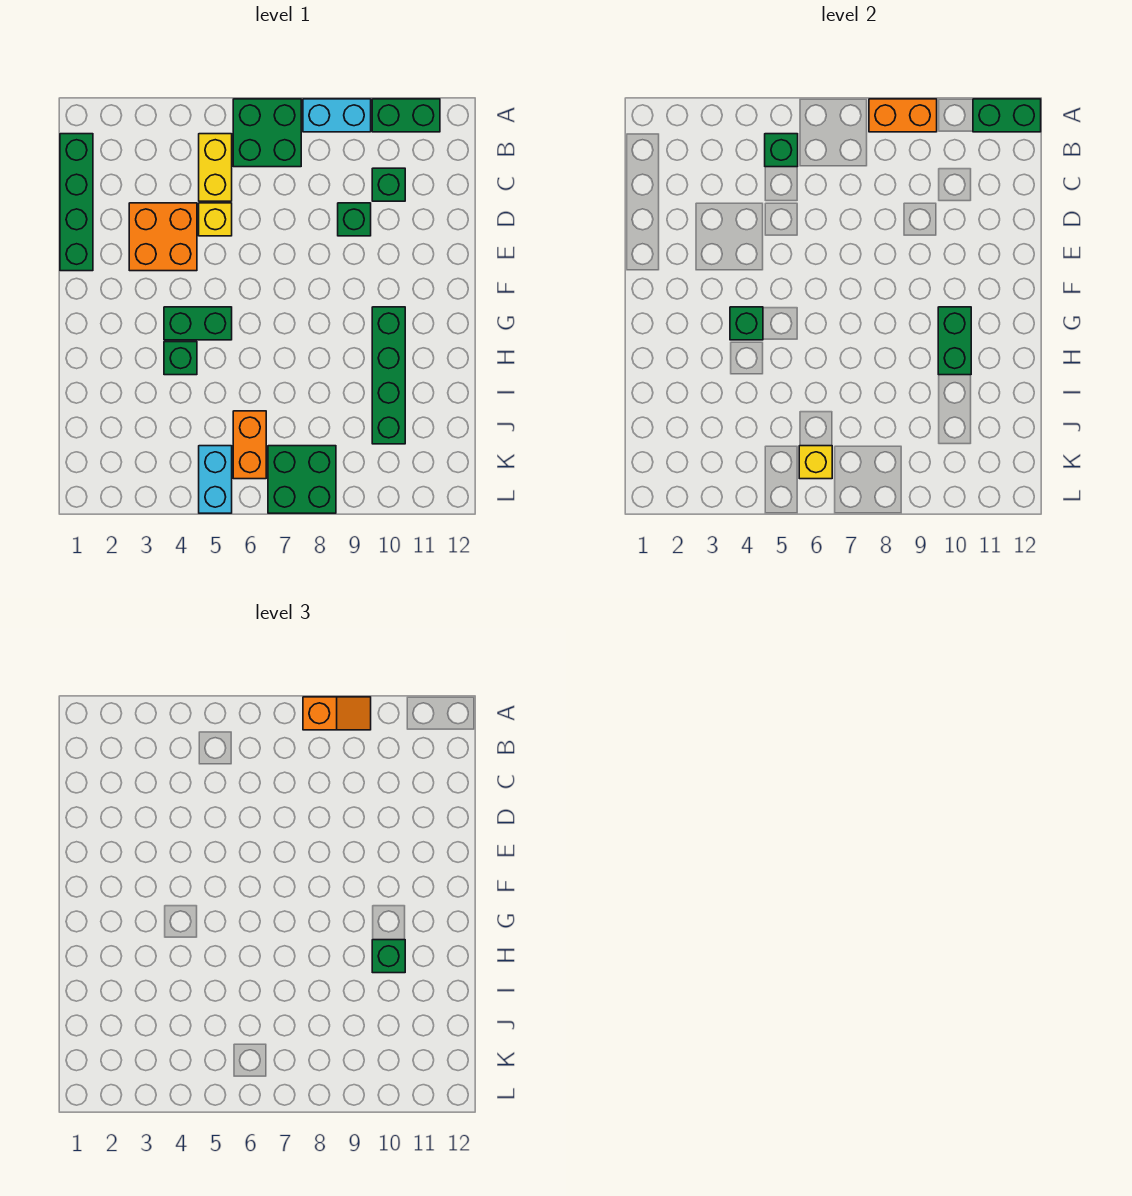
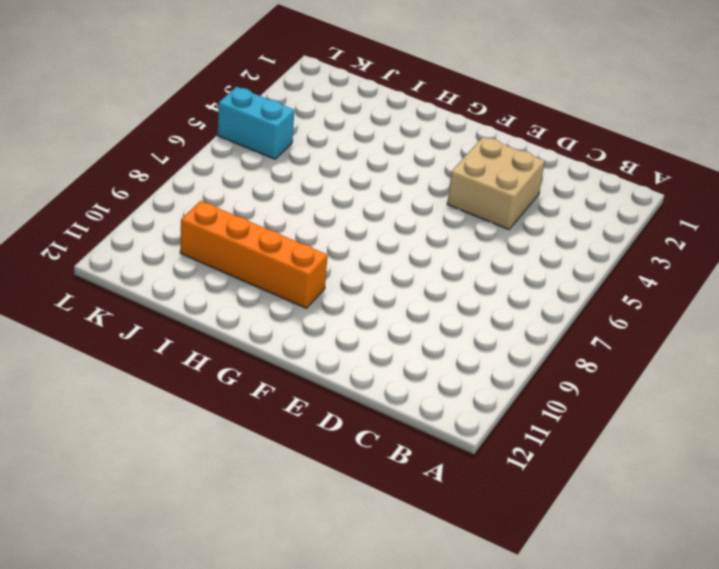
tan brick D3:E4 level 1 -> orange brick D3:E4 level 1
orange brick G10:J10 level 1 -> green brick G10:J10 level 1
none -> green brick A6:B7 level 1
none -> cyan brick A8:A9 level 1
none -> green brick A10:A11 level 1

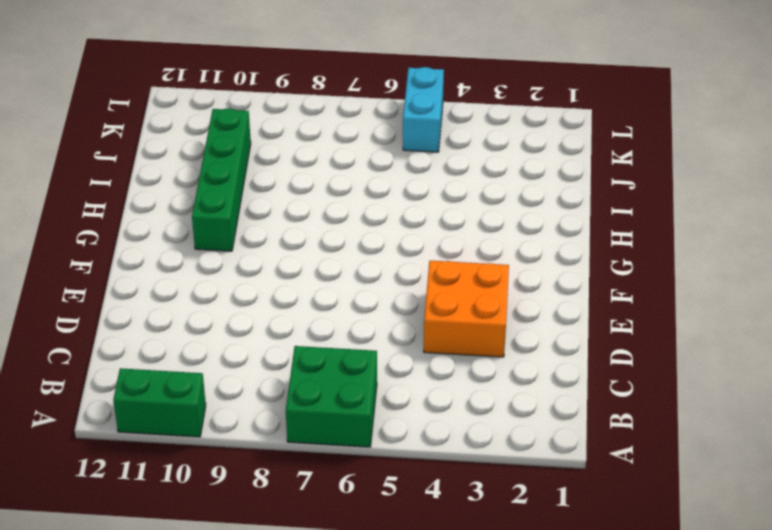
none -> cyan brick A8:A9 level 1
none -> green brick B1:E1 level 1
none -> yellow brick B5:C5 level 1

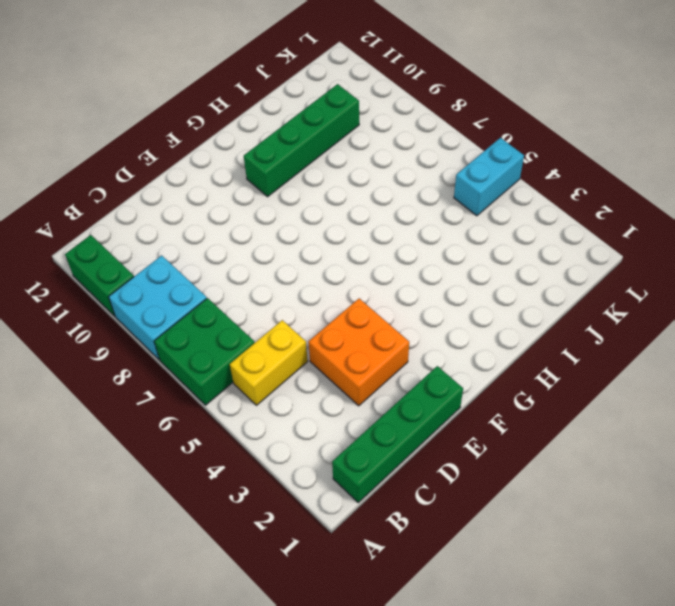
cyan brick A8:B9 level 1 -> cyan brick A8:A9 level 1
none -> green brick C10 level 1
none -> yellow brick D5 level 1
none -> green brick D9 level 1

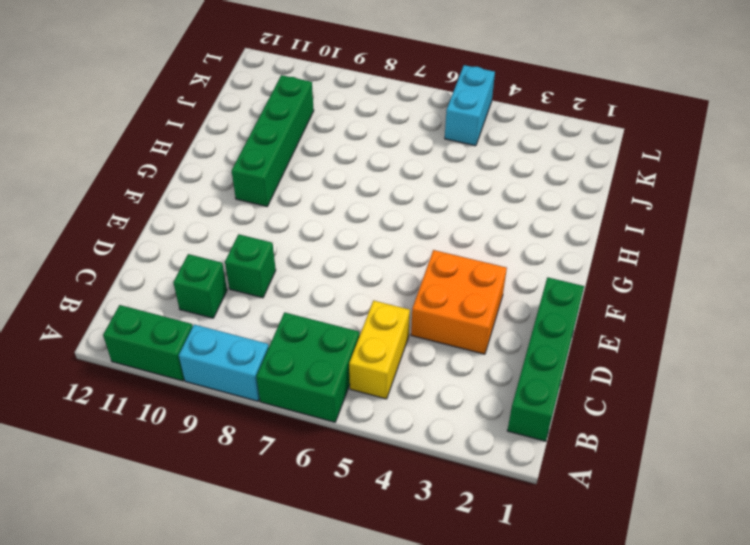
none -> yellow brick D5 level 1
none -> green brick G4:G5 level 1
none -> green brick H4 level 1

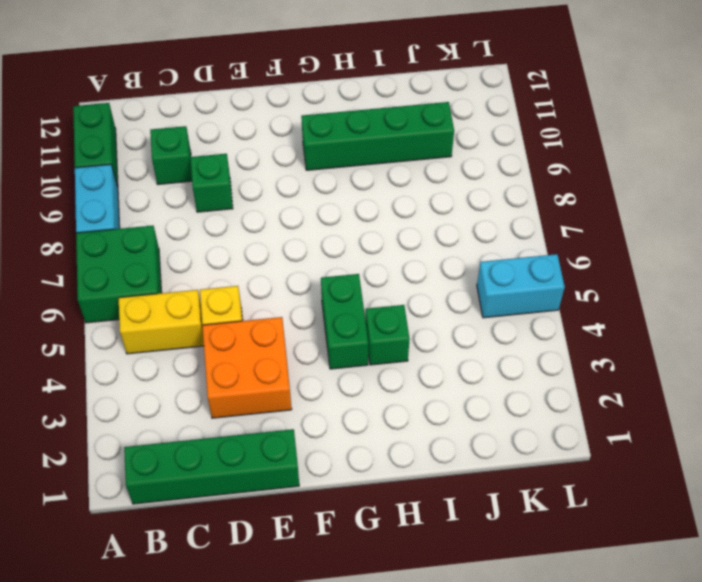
none -> orange brick J6:K6 level 1
none -> green brick K7:L8 level 1
none -> orange brick A8:A9 level 2

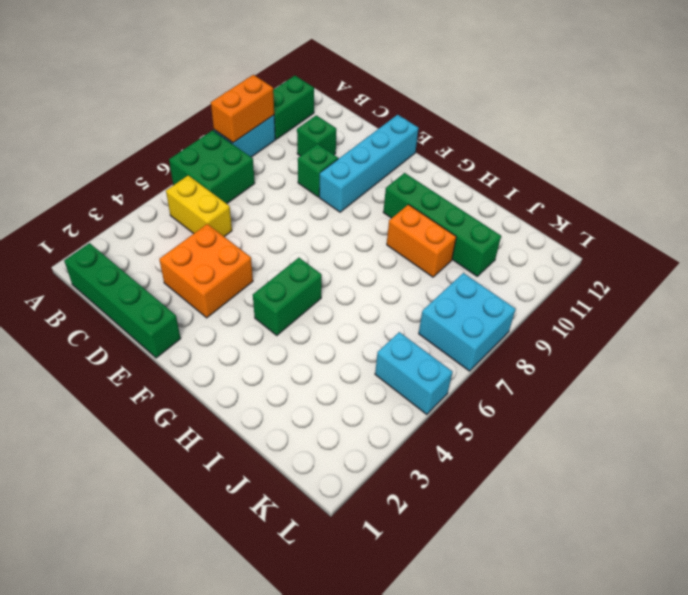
cyan brick E9:E12 level 1 -> none
orange brick H9:I9 level 1 -> orange brick J6:K6 level 1
cyan brick K7:L8 level 1 -> green brick K7:L8 level 1
none -> yellow brick D5 level 1
none -> green brick H4 level 1
none -> green brick A11:A12 level 2

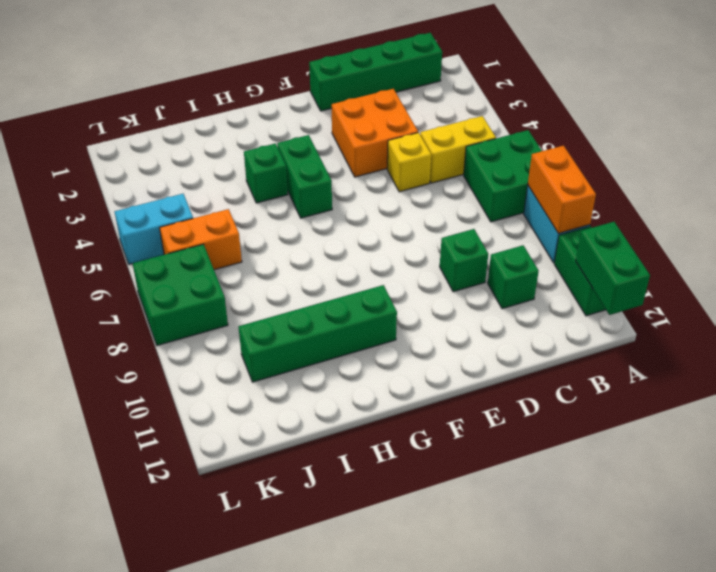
none -> green brick B5 level 2
none -> green brick G4 level 2
none -> green brick G10:H10 level 2

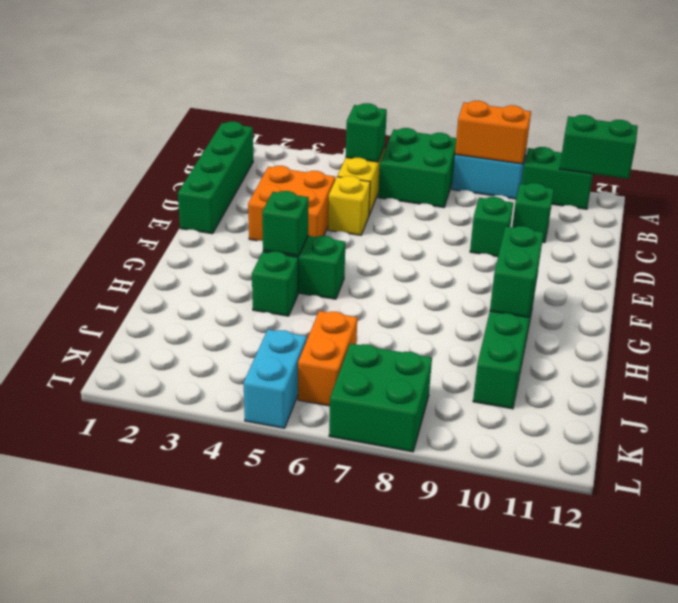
none -> yellow brick K6 level 2
none -> orange slope A8:A9 level 3 top 8
none -> green brick H10 level 3

